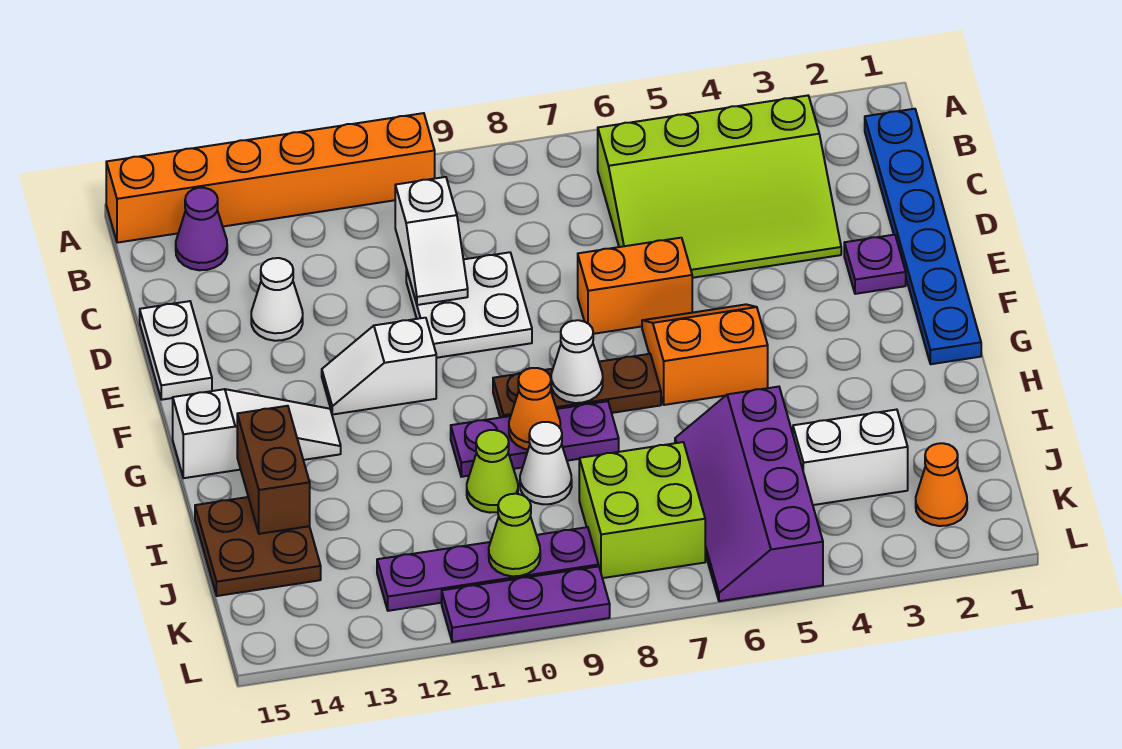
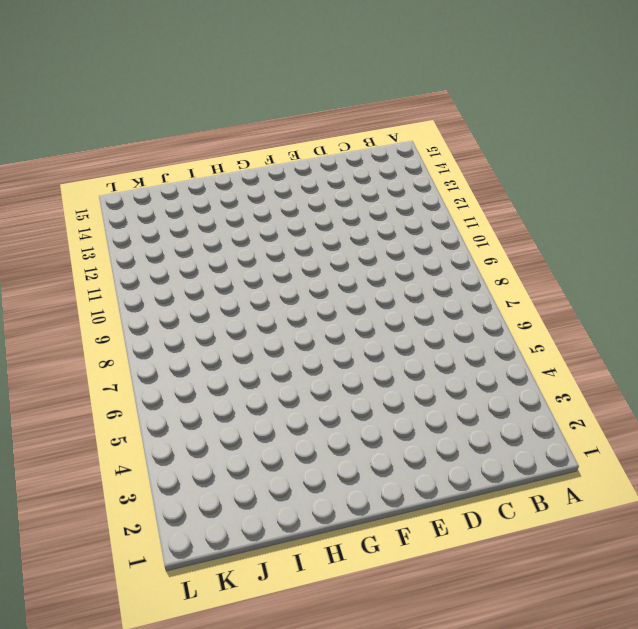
none -> orange brick A10:A15 level 1
none -> blue plate B1:G1 level 1
none -> lime slope B3:D6 level 1 top B

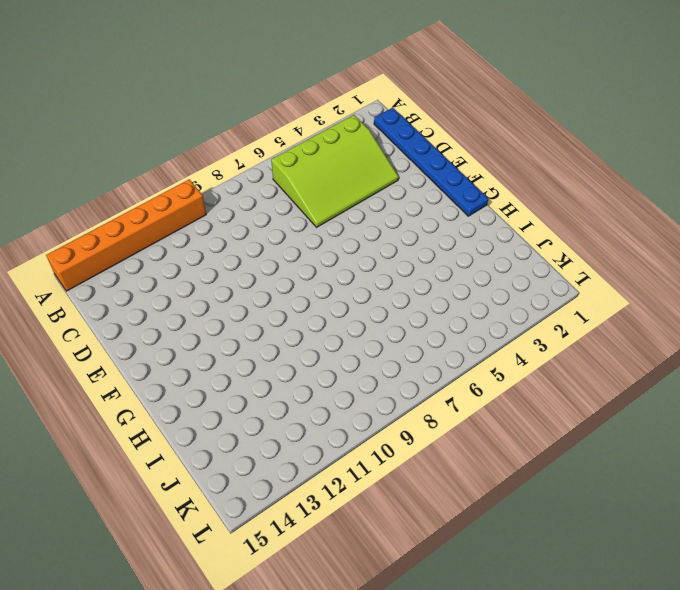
none -> purple cone B14 level 1
none -> white plate D9:E10 level 1
none -> white cone D13 level 1

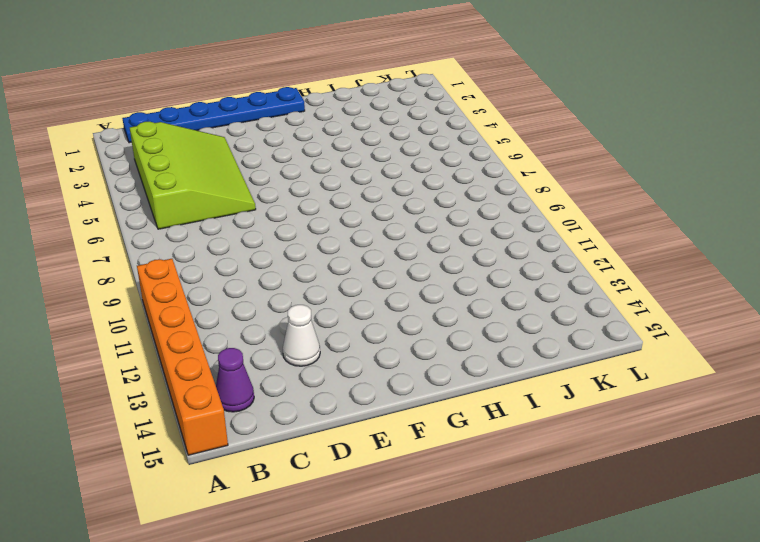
none -> white plate D9:E10 level 1
none -> white plate D15:E15 level 1
none -> purple plate E2 level 1

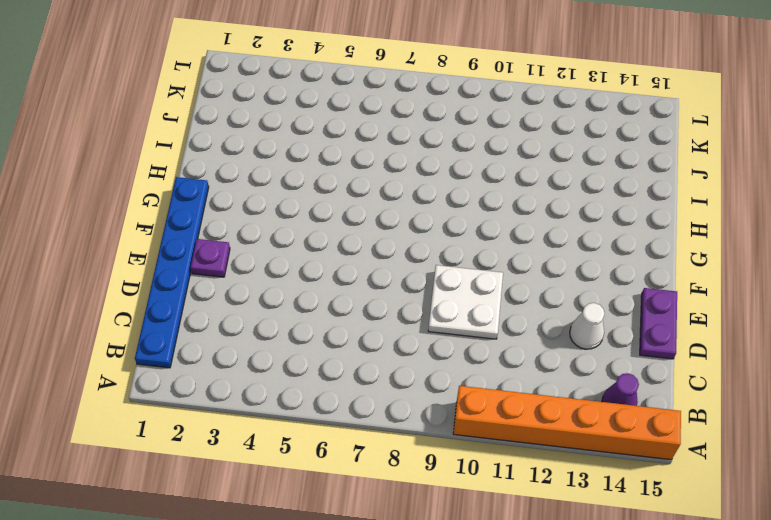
purple plate D15:E15 level 1 -> white plate D15:E15 level 1
none -> lime slope B3:D6 level 1 top B
none -> orange brick E6:E7 level 1
none -> orange slope F5:G6 level 1 top G

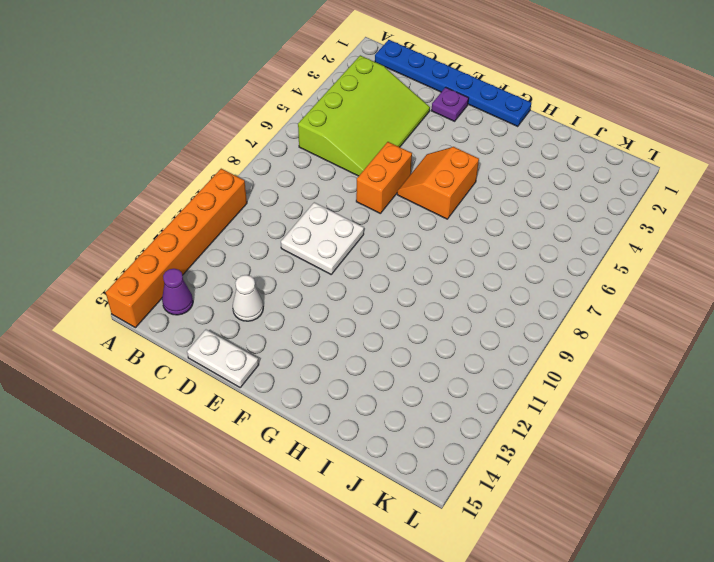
none -> white slope F11:F12 level 1 top 11
none -> brown plate G7:G9 level 1
none -> white slope G13:G15 level 1 top 15

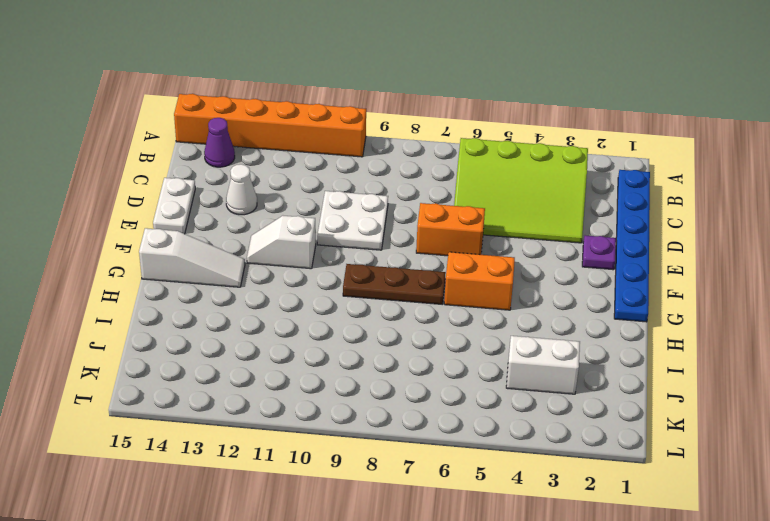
none -> purple plate H8:H10 level 1
none -> purple slope I5:L6 level 1 top 5
none -> white cone I9 level 1

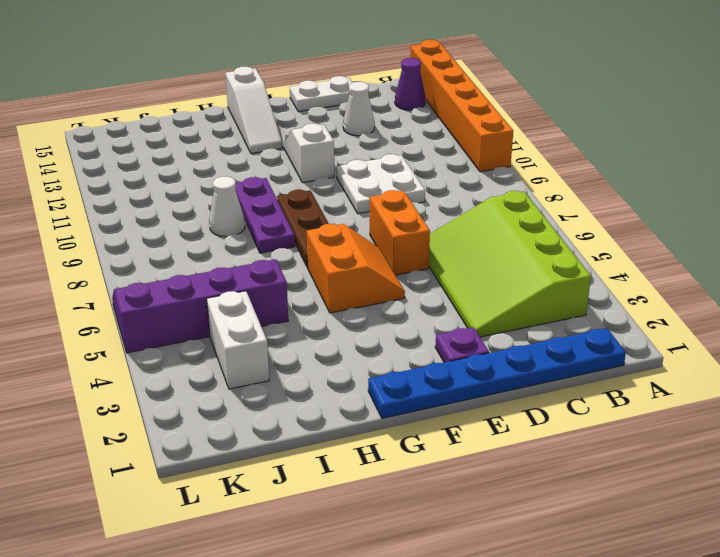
none -> lime cone I10 level 1
none -> brown plate I14:J15 level 1
none -> lime brick J7:K8 level 1

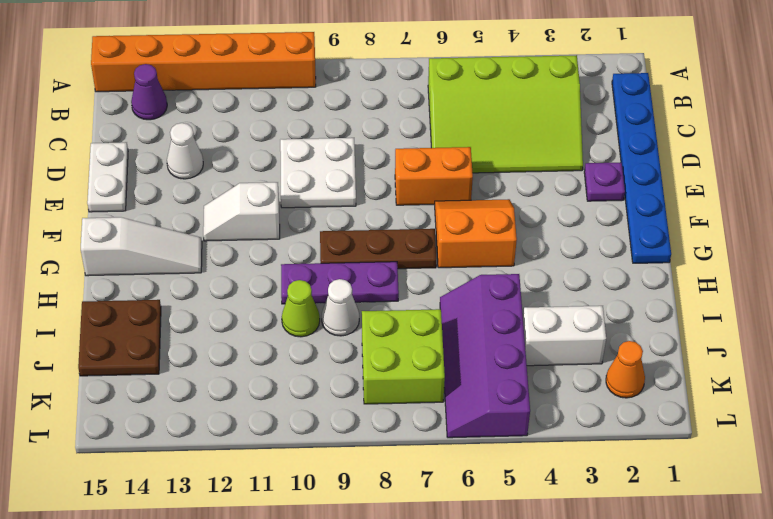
none -> purple plate K9:K12 level 1
none -> purple plate L9:L11 level 1
none -> white slope C10:D10 level 2 top C

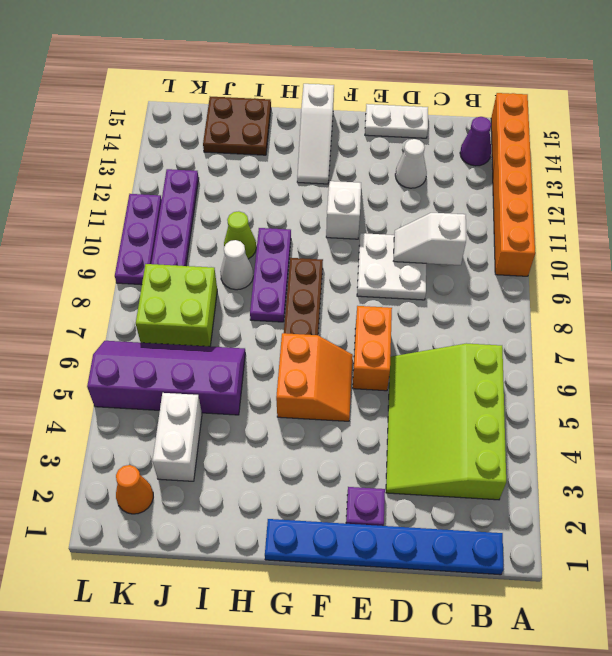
none -> white cone G8 level 2
none -> orange cone H9 level 2
none -> brown brick H14:I14 level 2

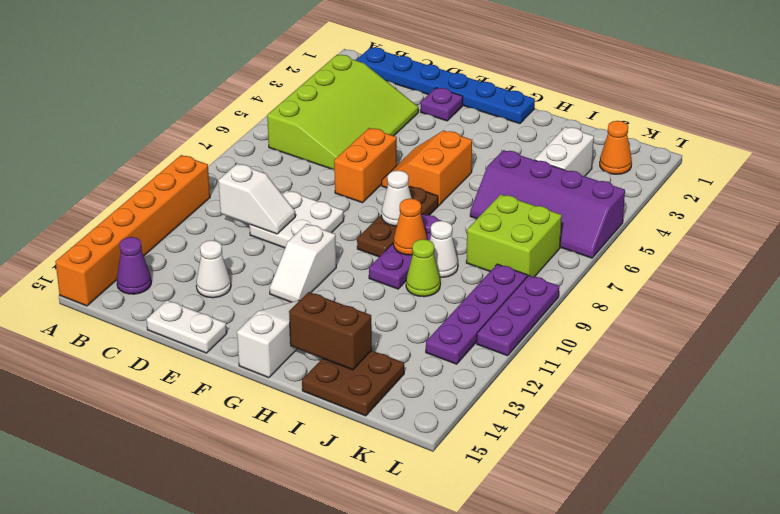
none -> lime cone K10 level 2

